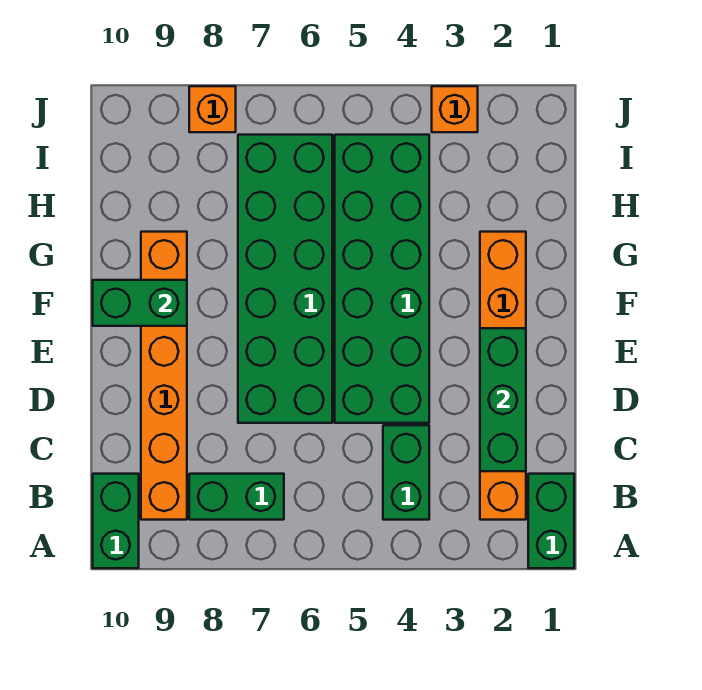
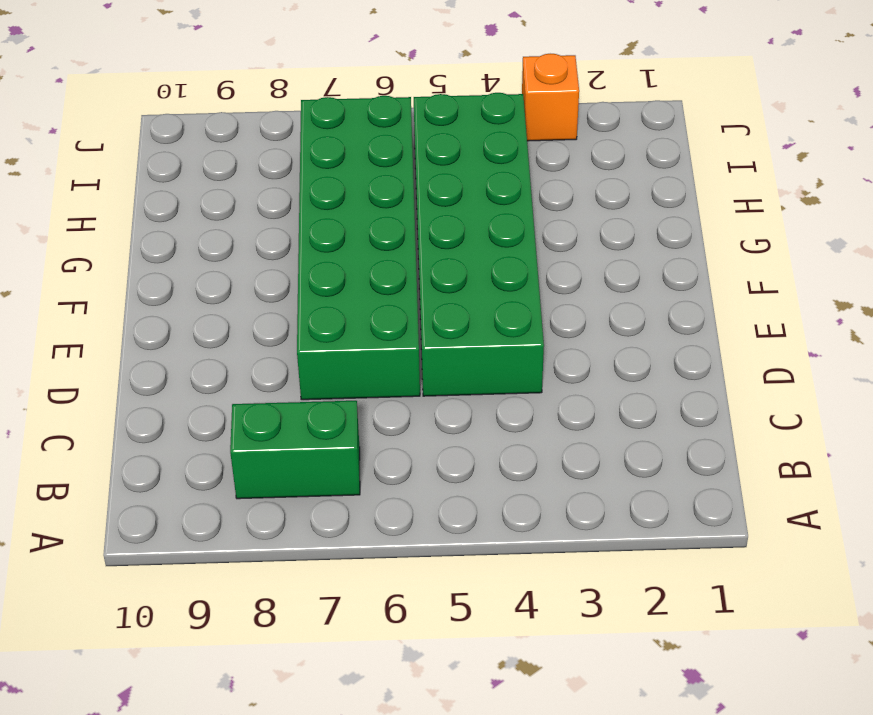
none -> green brick A1:B1 level 1
none -> green brick A10:B10 level 1
none -> orange brick B2:G2 level 1

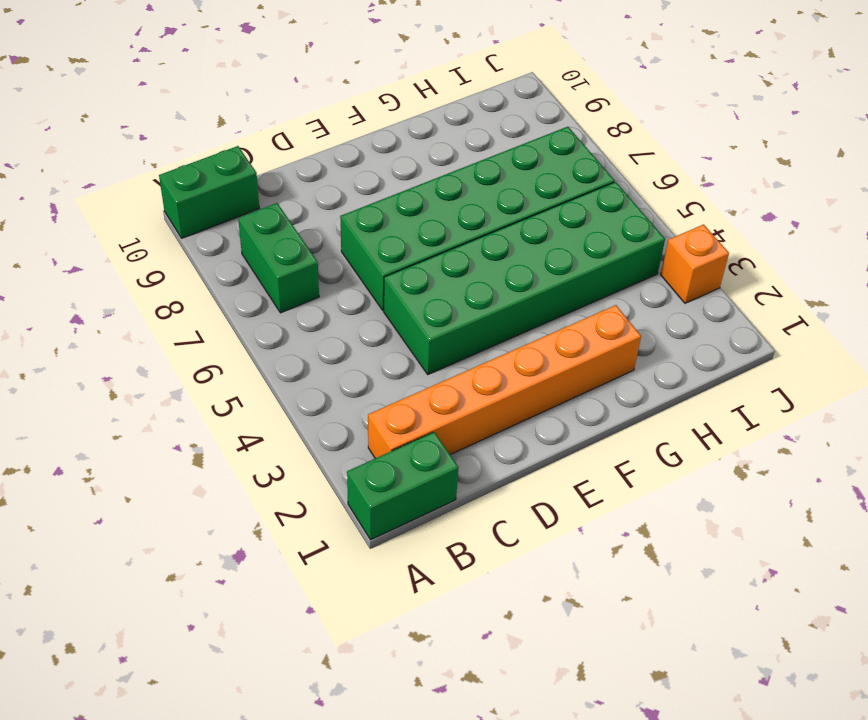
none -> green brick B4:C4 level 1
none -> orange brick B9:G9 level 1
none -> orange brick J8 level 1

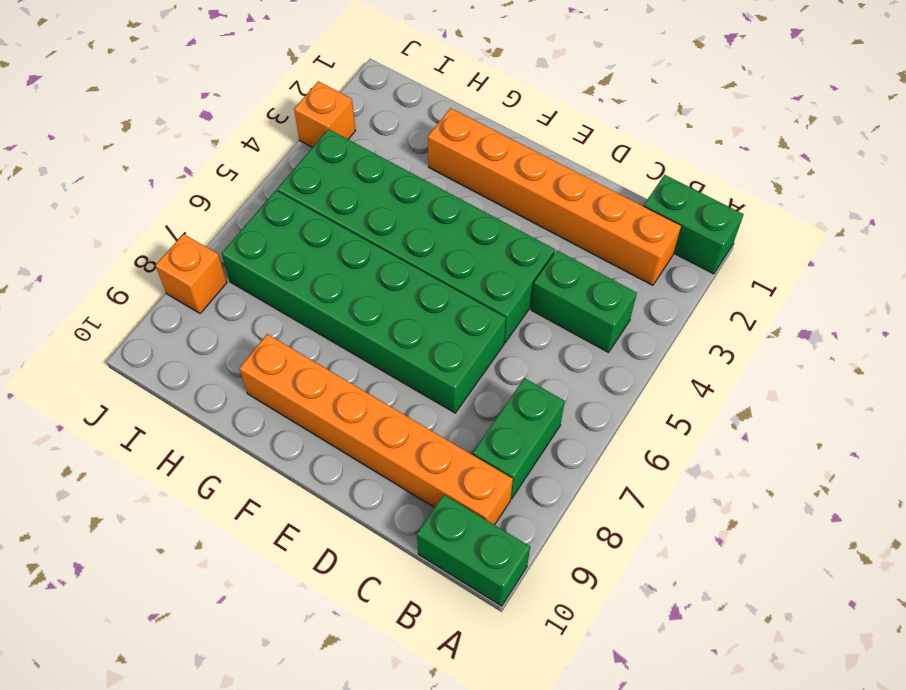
none -> green brick C2:E2 level 2
none -> green brick F9:F10 level 2

